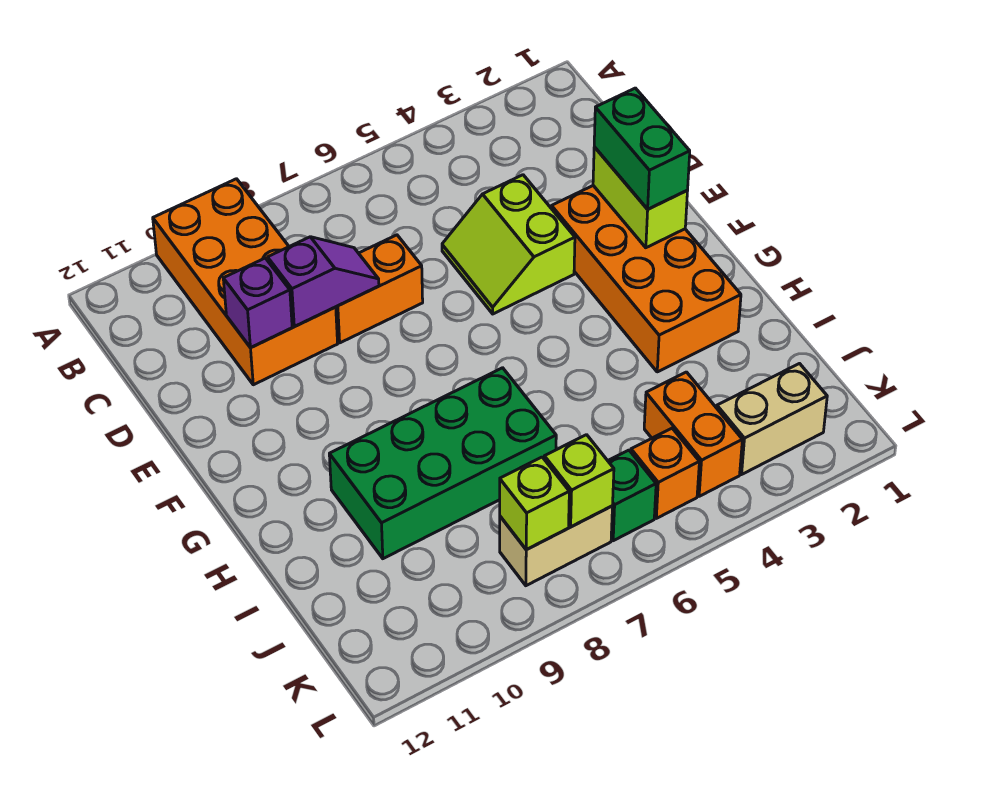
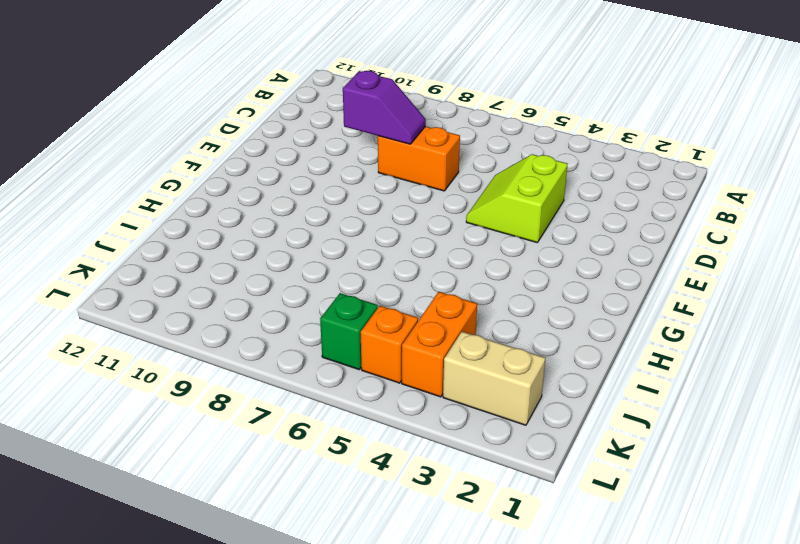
none -> orange brick A9:D10 level 1
none -> orange brick E2:H3 level 1
none -> green brick H7:I10 level 1

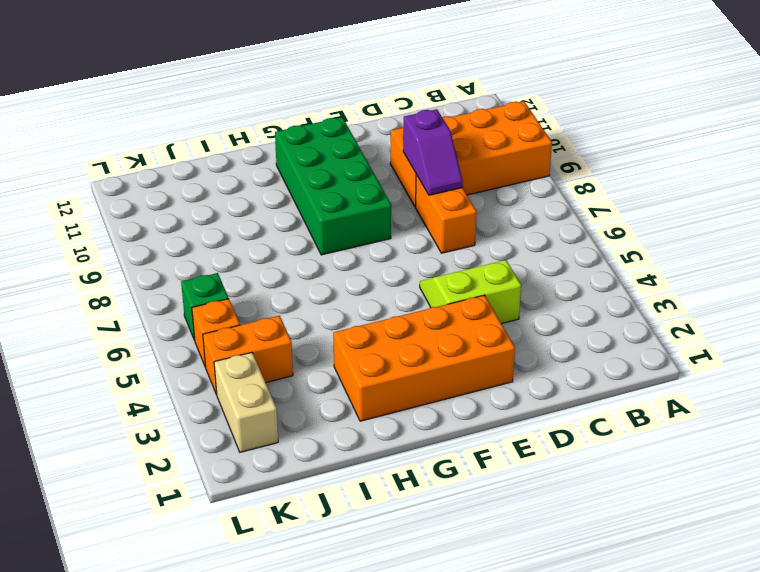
green brick F8:G11 level 1 -> green brick H7:I10 level 1
none -> tan brick K7:K8 level 1
none -> purple brick D10 level 2
none -> lime brick E2:F2 level 2

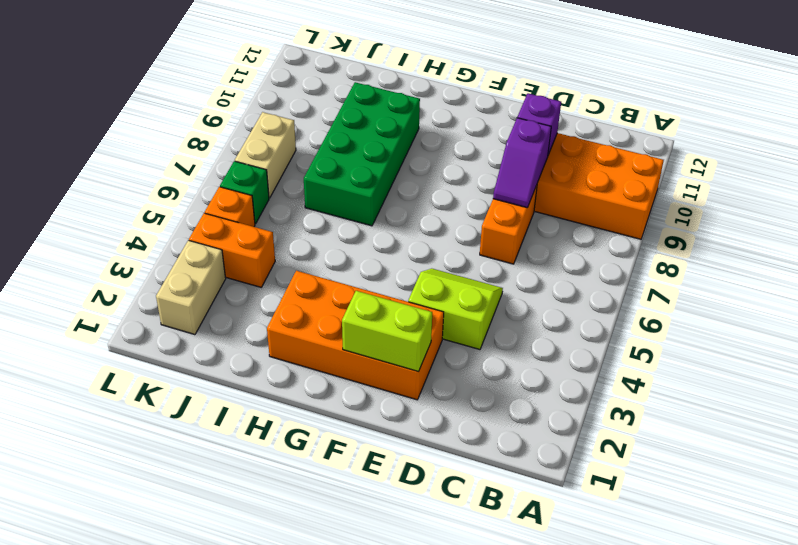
none -> lime brick K7 level 2
none -> lime brick K8 level 2
none -> green brick E2:F2 level 3

